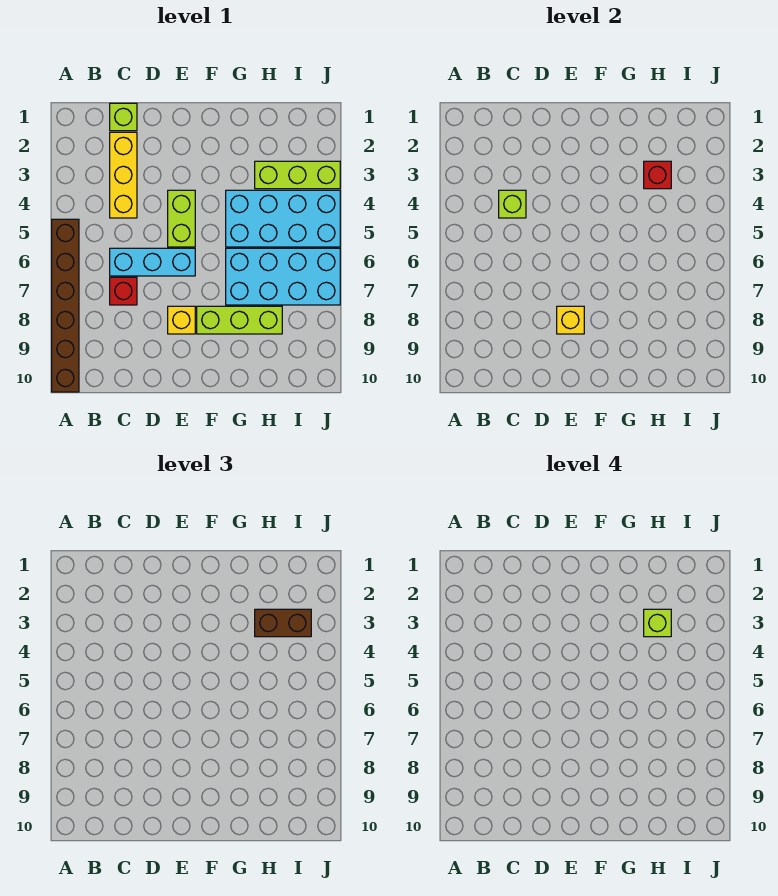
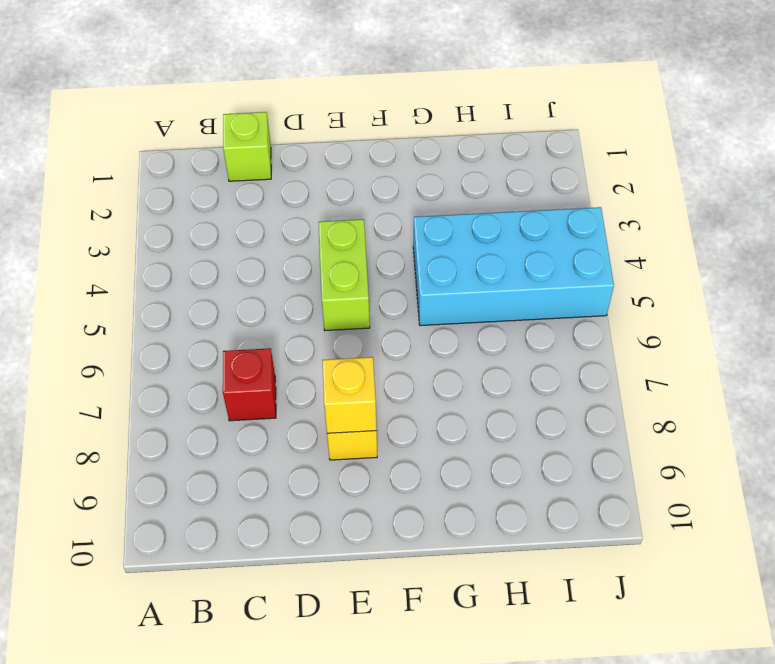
none -> brown brick A5:A10 level 1
none -> yellow brick C2:C4 level 1
none -> cyan brick C6:E6 level 1

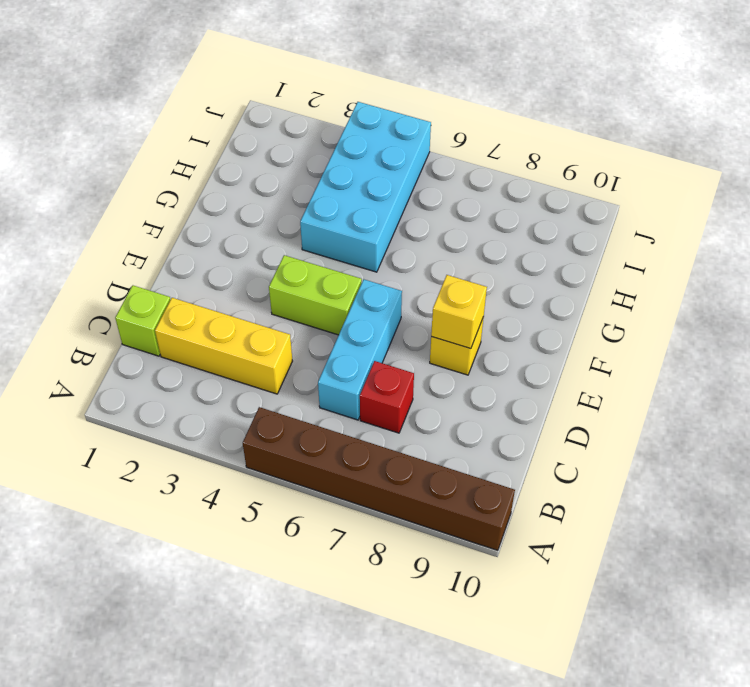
none -> lime brick F8:H8 level 1
none -> cyan brick G6:J7 level 1
none -> lime brick H3:J3 level 1

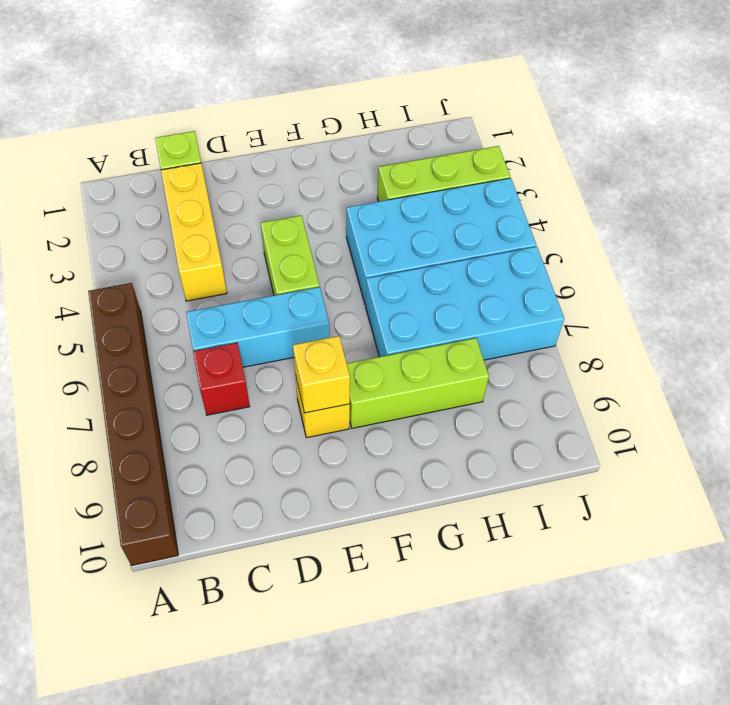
none -> lime brick C4 level 2
none -> red brick H3 level 2
none -> brown brick H3:I3 level 3

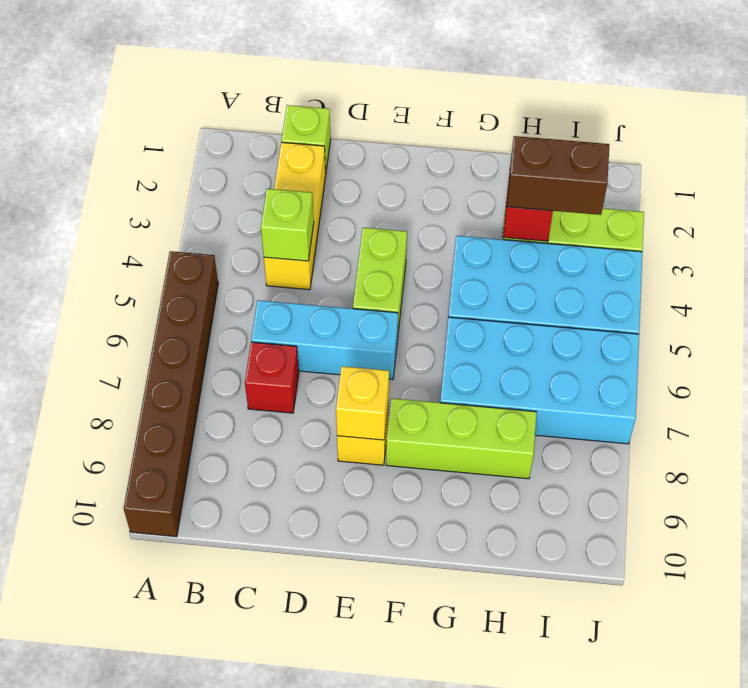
none -> lime brick H3 level 4

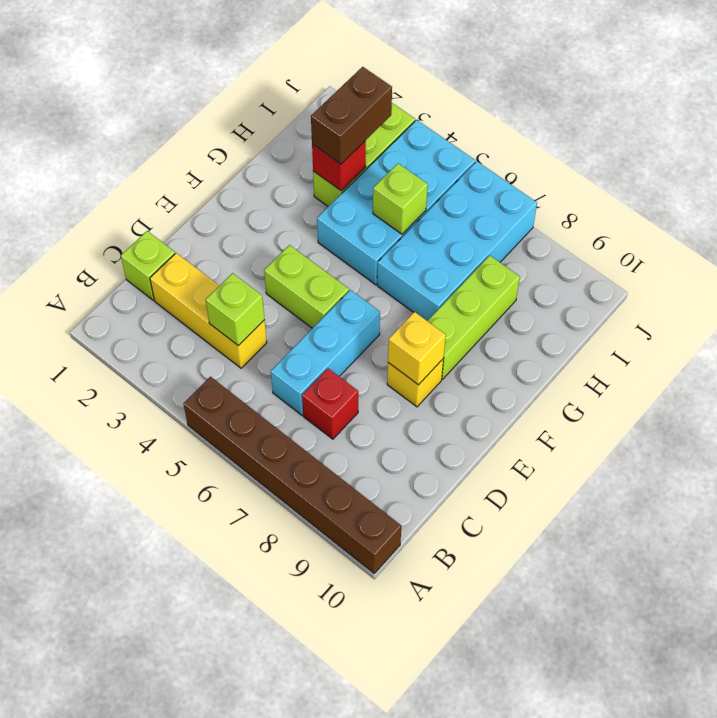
lime brick H5 level 2 -> lime brick H3 level 4

